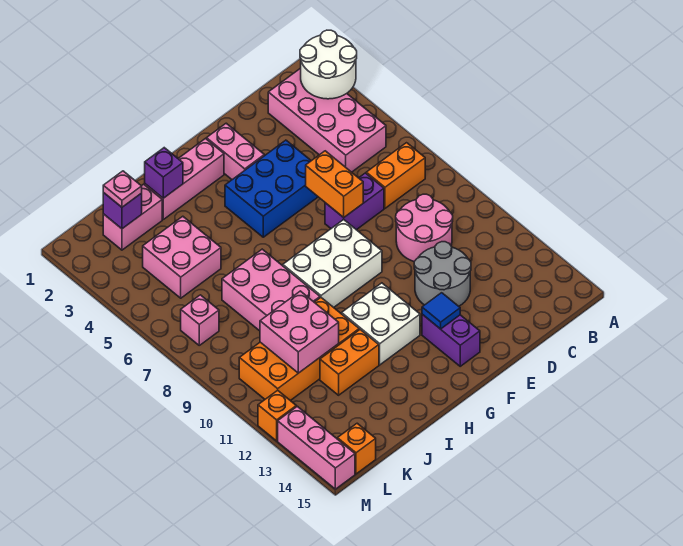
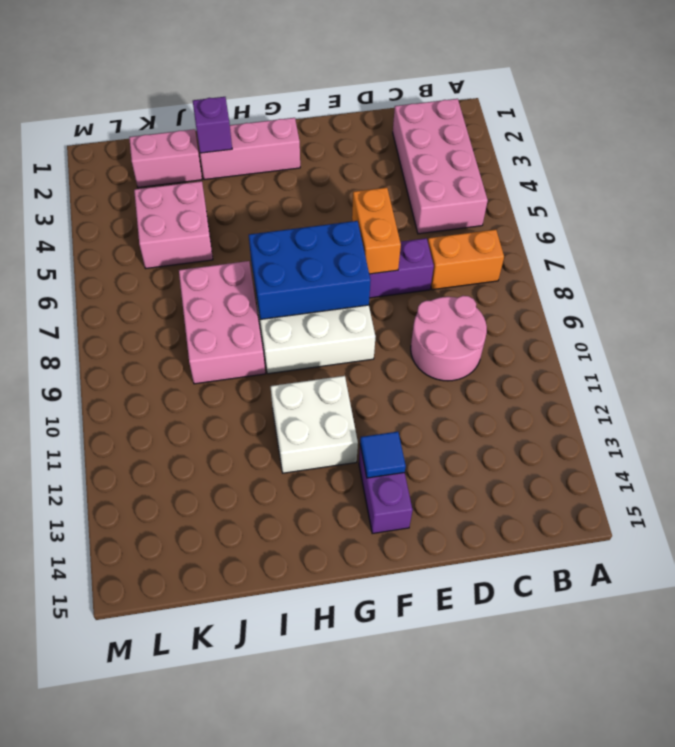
blue brick F7:H8 level 2 -> blue brick E4:G5 level 1
none -> grey round brick D11:E12 level 1
none -> pink brick F2:F3 level 1
none -> orange brick I10:L11 level 1

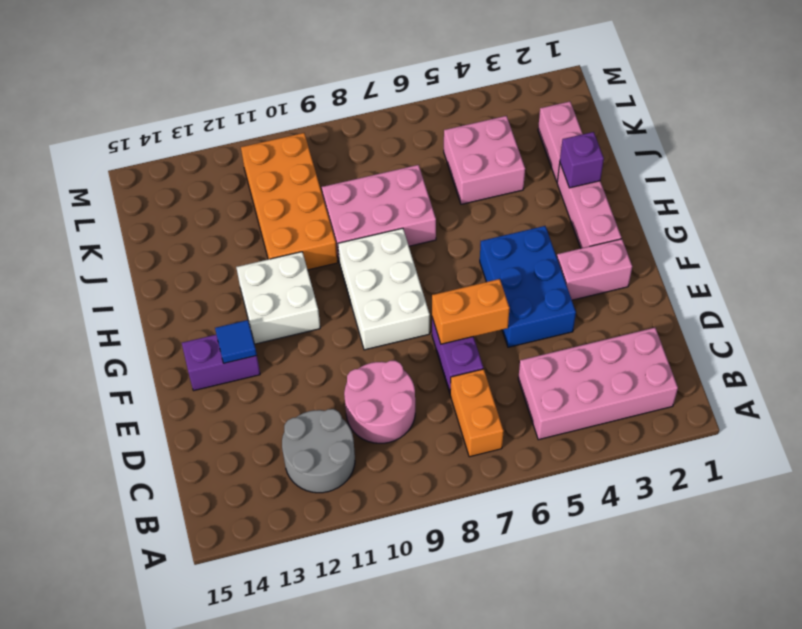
grey round brick B11:C12 level 1 -> grey round brick D11:E12 level 1
none -> orange brick I12:J12 level 1
none -> pink brick L7 level 1
none -> orange brick L15 level 1

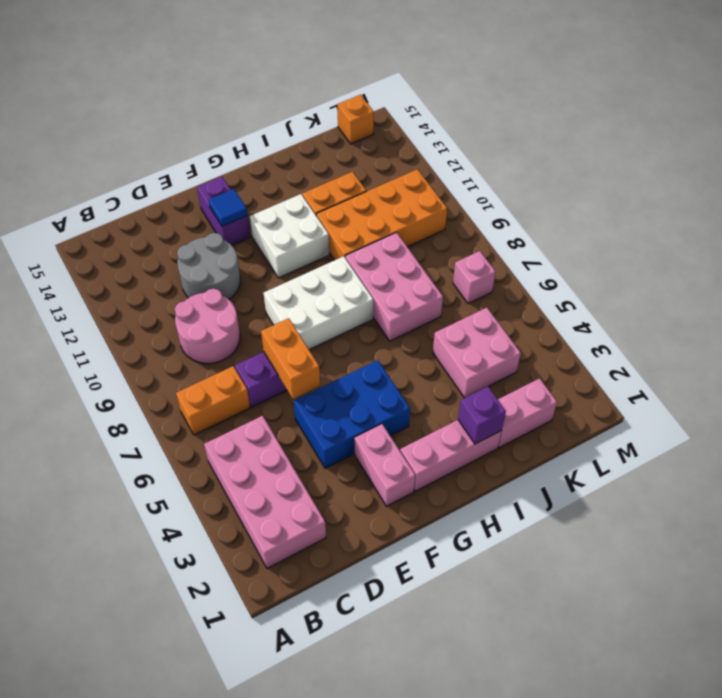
none -> orange brick M12 level 1
none -> pink brick M13:M15 level 1
none -> white round brick A2:B3 level 2

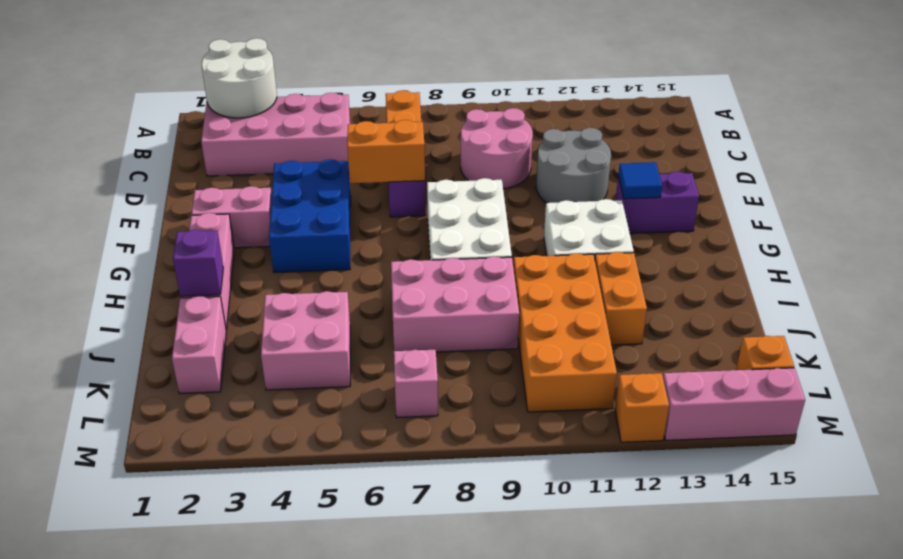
none -> pink brick J10:K11 level 2
none -> purple brick K2 level 2
none -> pink plate K2 level 3

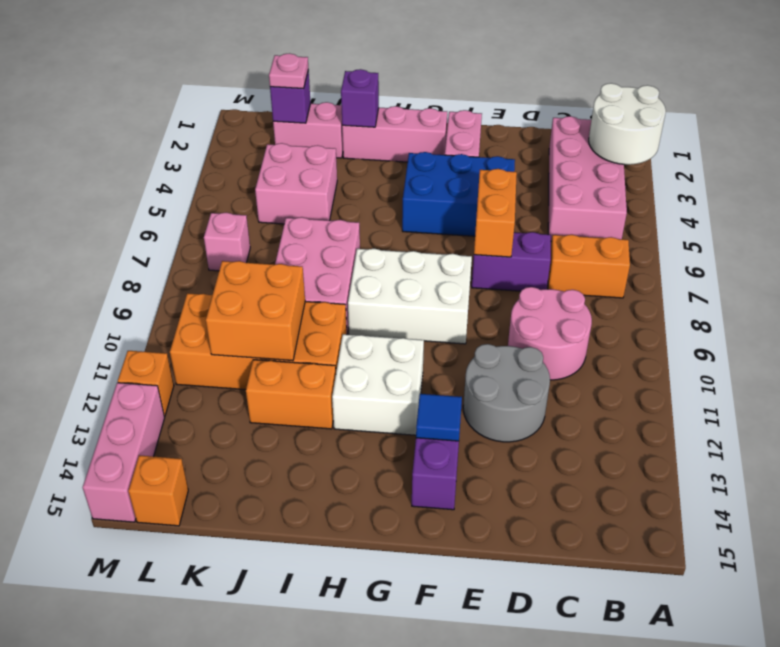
orange brick J10:K11 level 2 -> pink brick J10:K11 level 2

